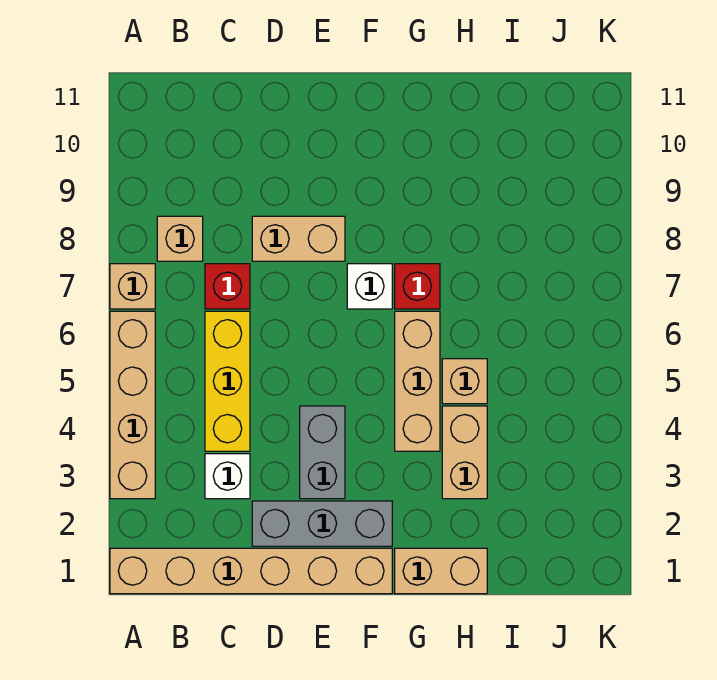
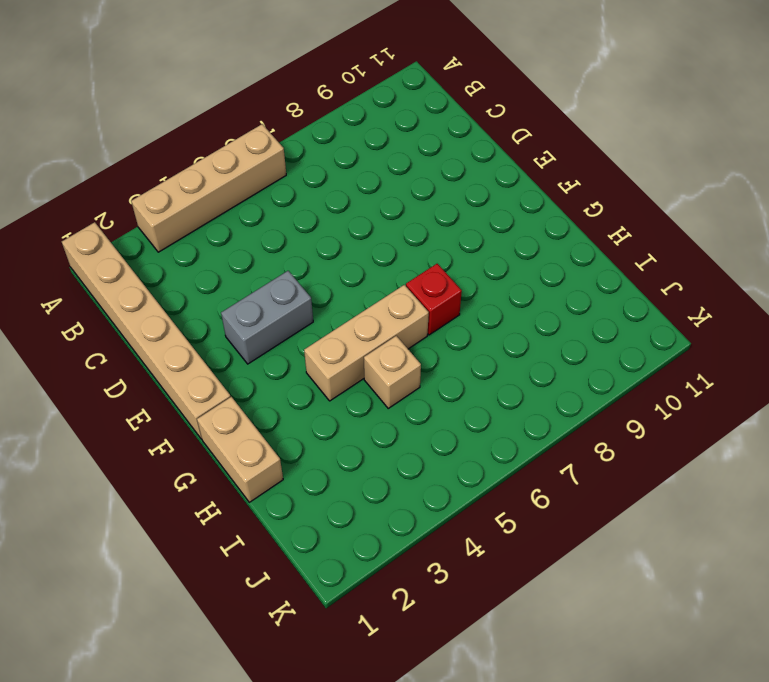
none -> tan brick A7 level 1
none -> tan brick B8 level 1
none -> white brick C3 level 1

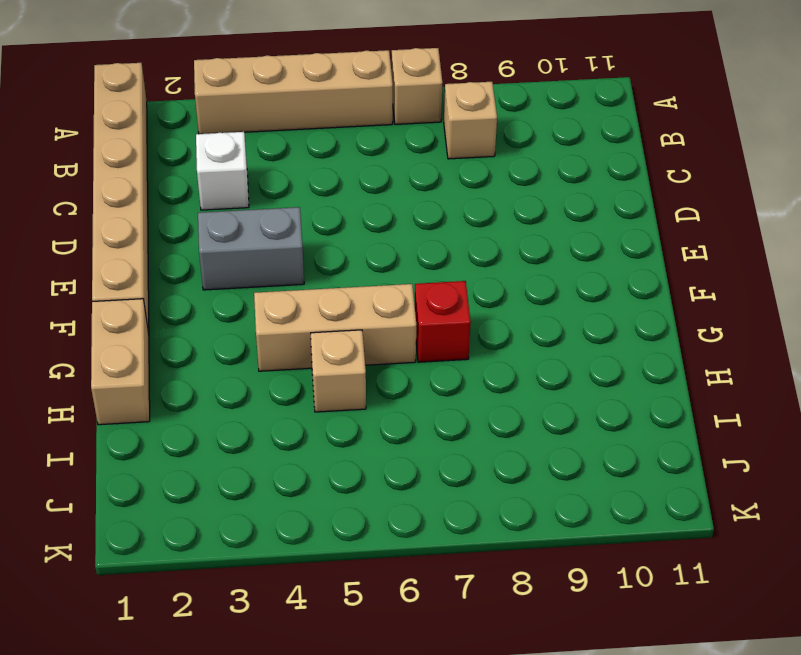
none -> yellow brick C4:C6 level 1
none -> red brick C7 level 1
none -> grey brick D2:F2 level 1

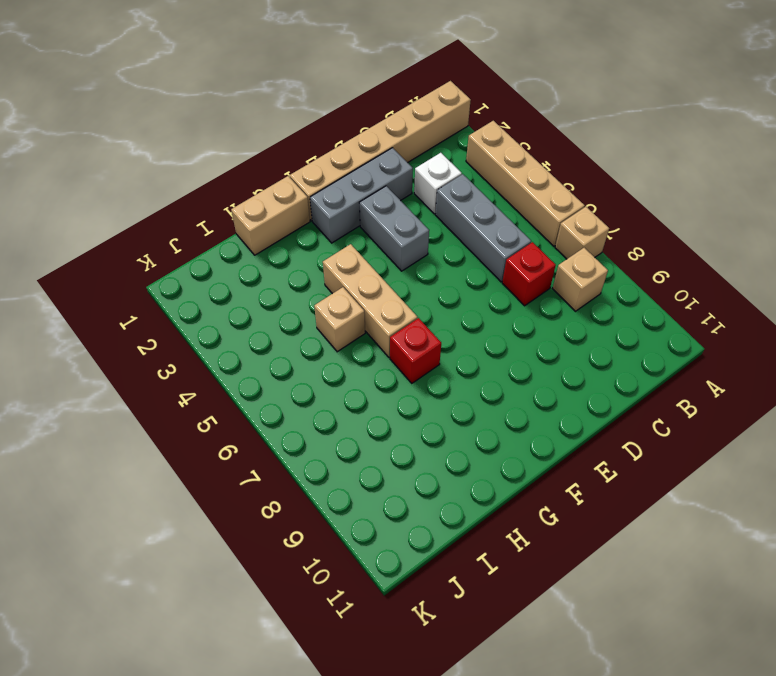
grey brick C4:C6 level 1 -> yellow brick C4:C6 level 1
none -> tan brick D8:E8 level 1
none -> white brick F7 level 1
none -> tan brick H3:H4 level 1

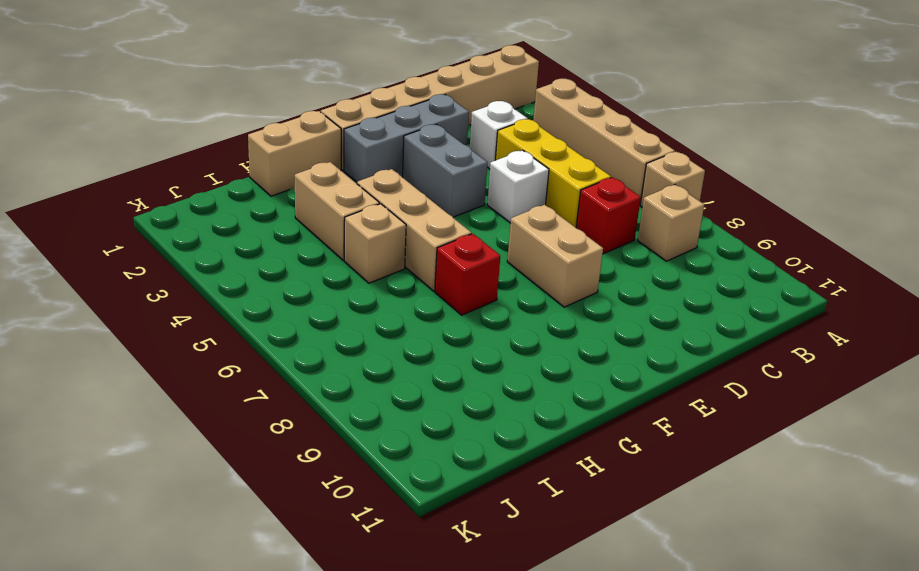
white brick D5 level 1 -> white brick F7 level 1
tan brick E7:E8 level 1 -> tan brick D8:E8 level 1

